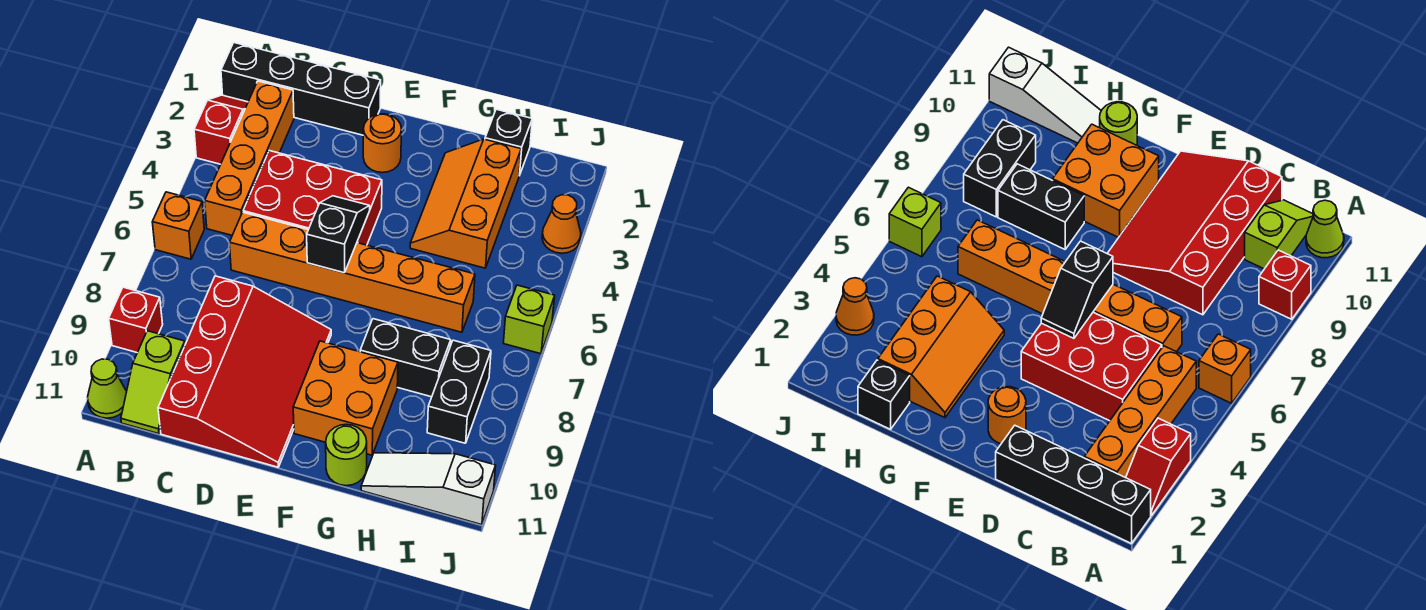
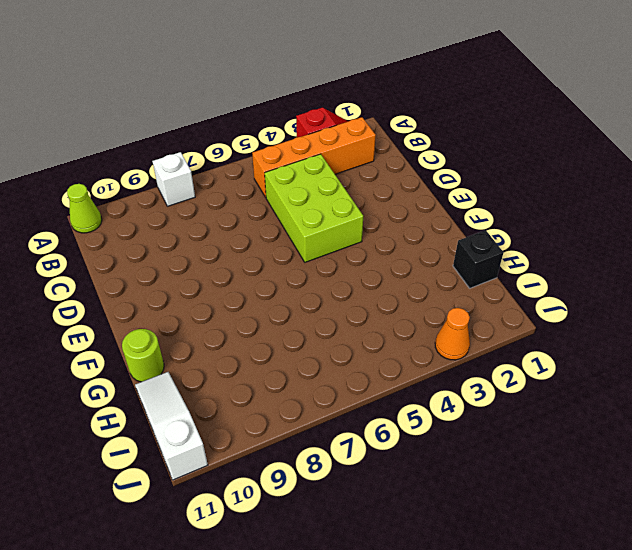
white brick A8 level 1 -> none
lime brick C4:E5 level 1 -> red brick C4:E5 level 1
none -> black brick A1:D1 level 1
none -> orange brick A6 level 1
none -> red brick A9 level 1

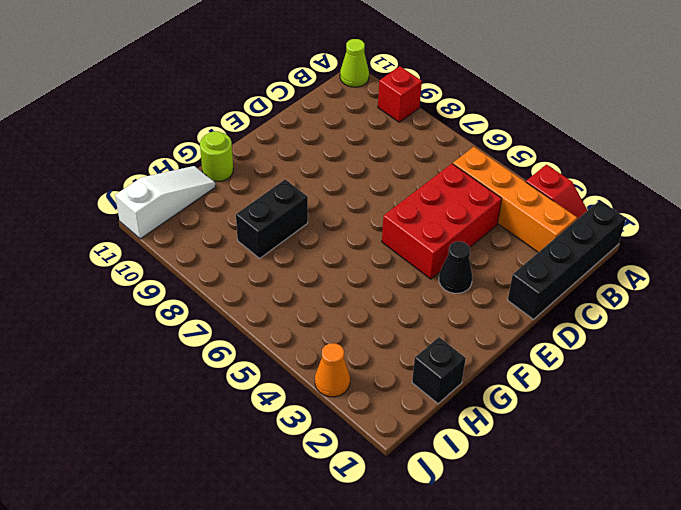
black cone E3 level 1 -> none
none -> orange brick A6 level 1
none -> lime slope B10:B11 level 1 top 10
none -> orange brick C6:H6 level 1

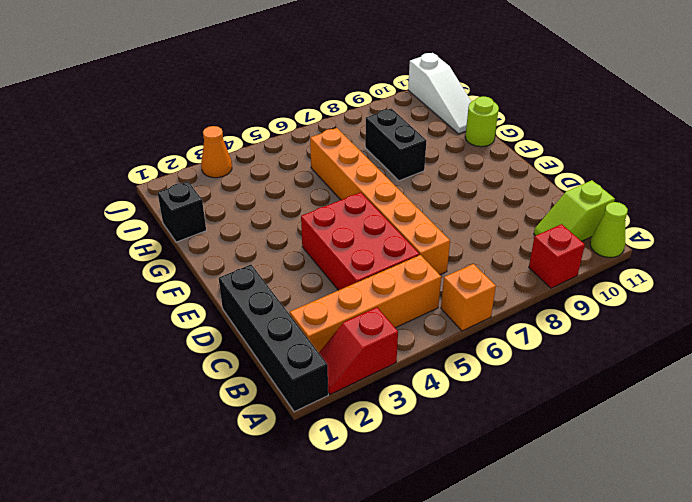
lime slope B10:B11 level 1 top 11 -> lime slope B10:B11 level 1 top 10
none -> red slope C8:E11 level 1 top C
none -> orange round brick E2 level 1
none -> orange brick F9:G10 level 1

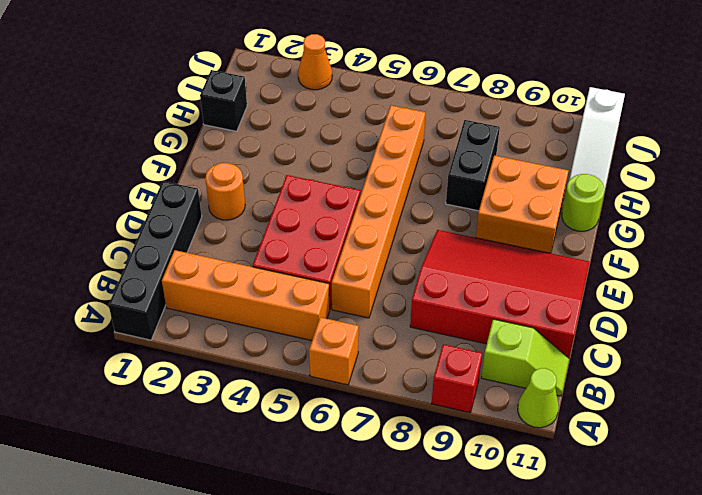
none -> red slope A2:A3 level 1 top 3
none -> orange slope G2:H4 level 1 top H
none -> black brick I8:I9 level 1

